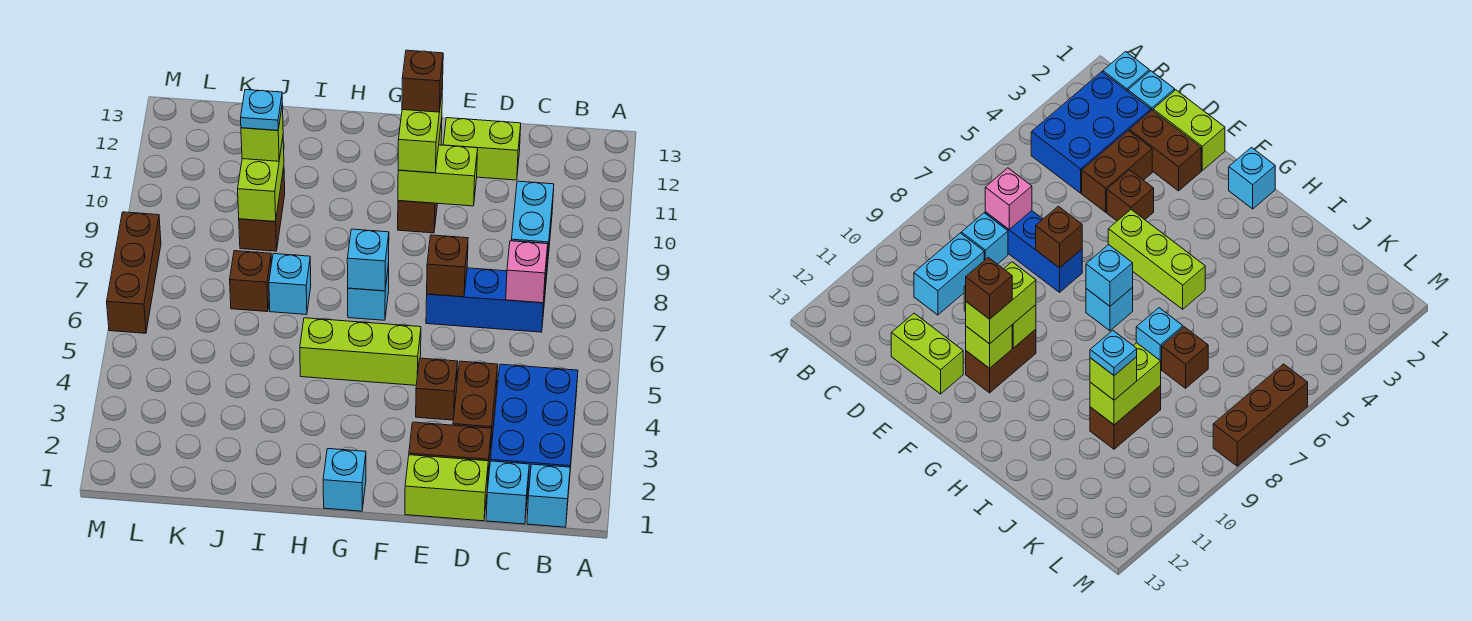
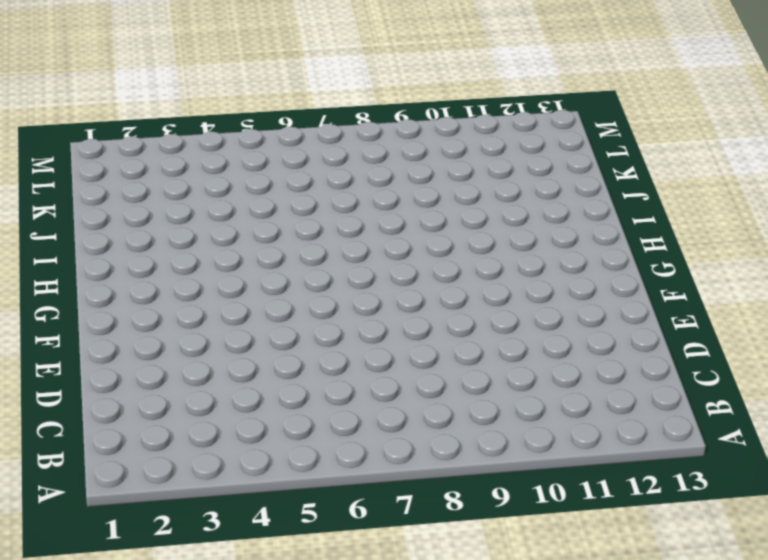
none -> cyan brick B1 level 1
none -> blue brick B2:C4 level 1
none -> cyan brick C1 level 1

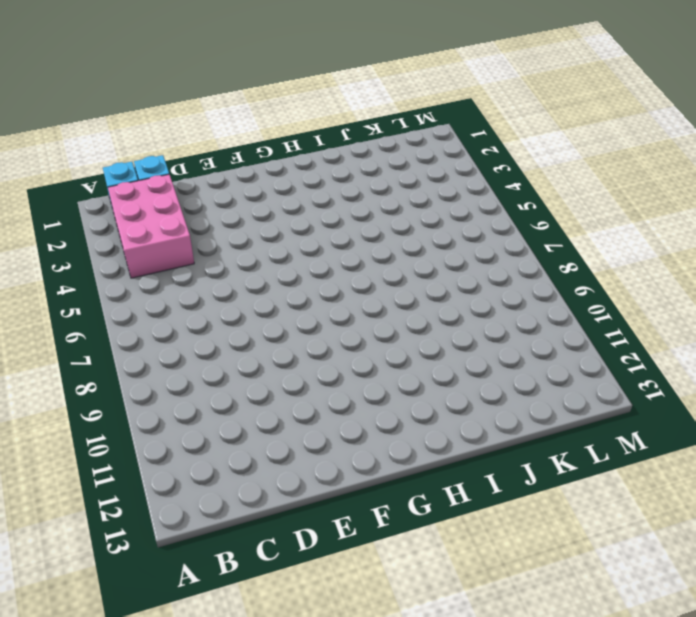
pink brick B2:C4 level 1 -> blue brick B2:C4 level 1
none -> blue brick C7:E7 level 1
none -> cyan brick C8 level 1
none -> cyan brick C9:C10 level 1

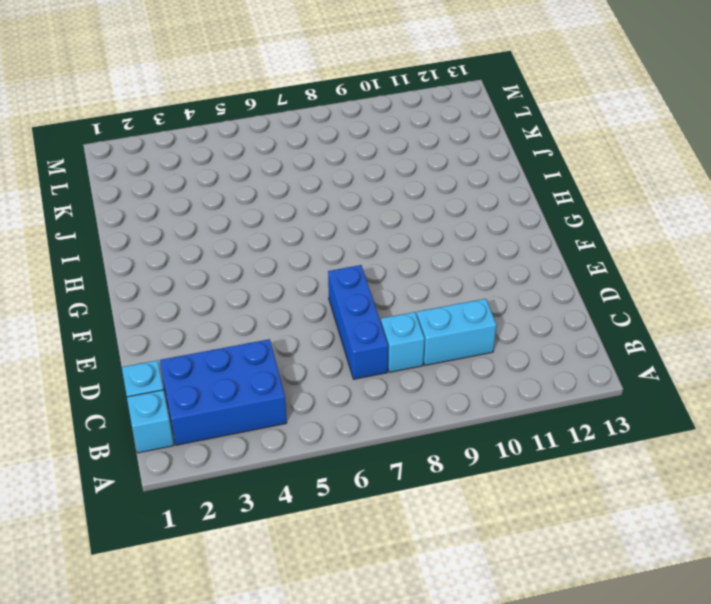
none -> lime brick D1:E1 level 1
none -> brown brick D2:E2 level 1
none -> brown brick D3:D4 level 1

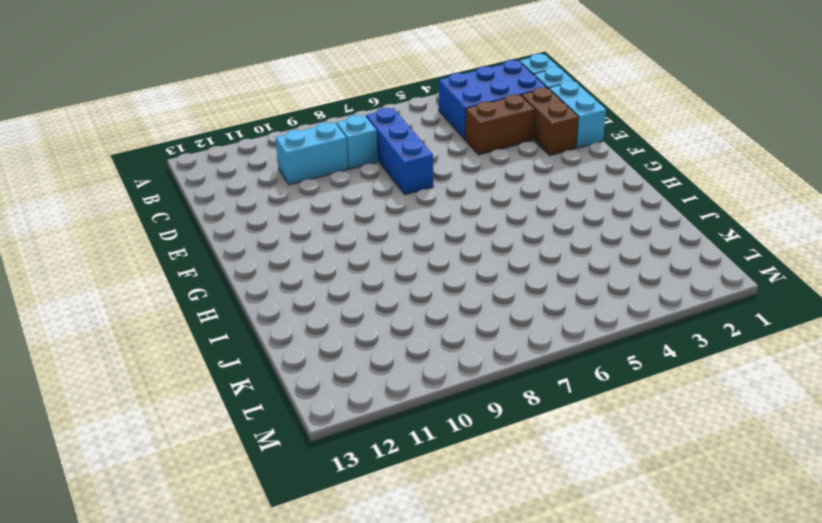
cyan brick D1:E1 level 1 -> lime brick D1:E1 level 1
none -> lime brick D12:E12 level 1
none -> brown brick E4 level 1
none -> lime brick F5:H5 level 1

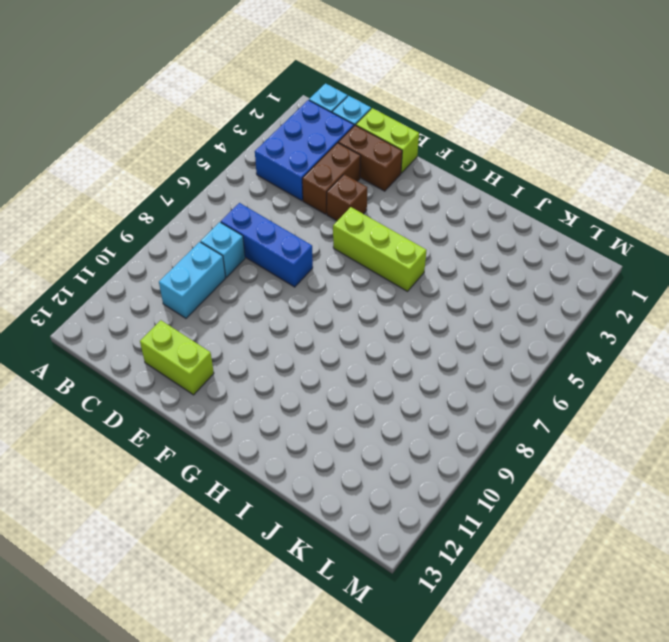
none -> brown brick F10:F11 level 1
none -> cyan brick G1 level 1
none -> cyan brick G7 level 1

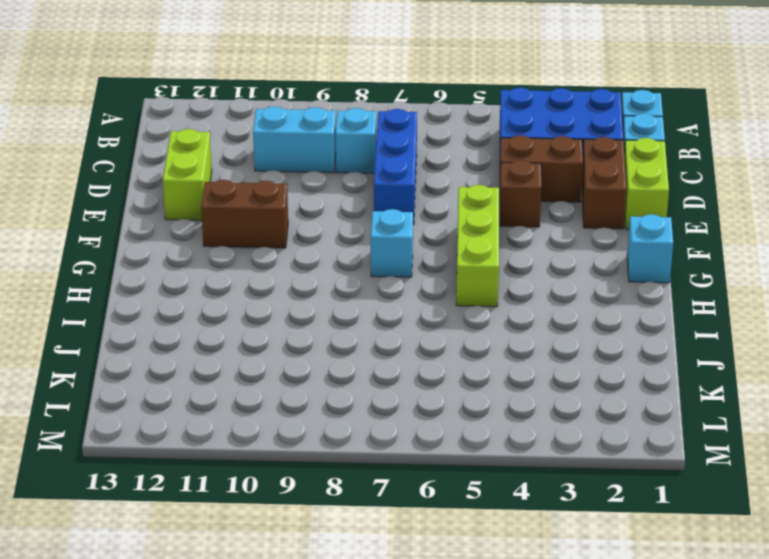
none -> cyan brick I7 level 1
none -> brown brick J7 level 1
none -> brown brick J9:J10 level 1

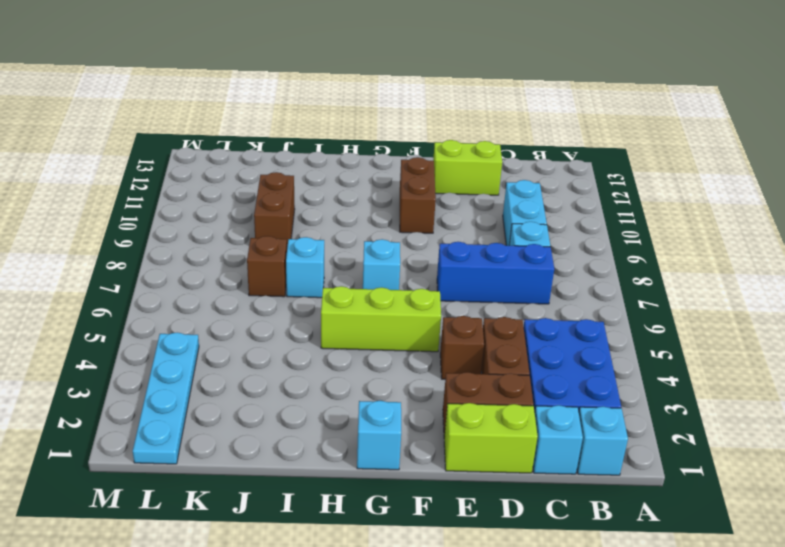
cyan plate L1:L4 level 1 -> none
none -> brown brick M6:M8 level 1
none -> pink brick C7 level 2
none -> brown brick E7 level 2

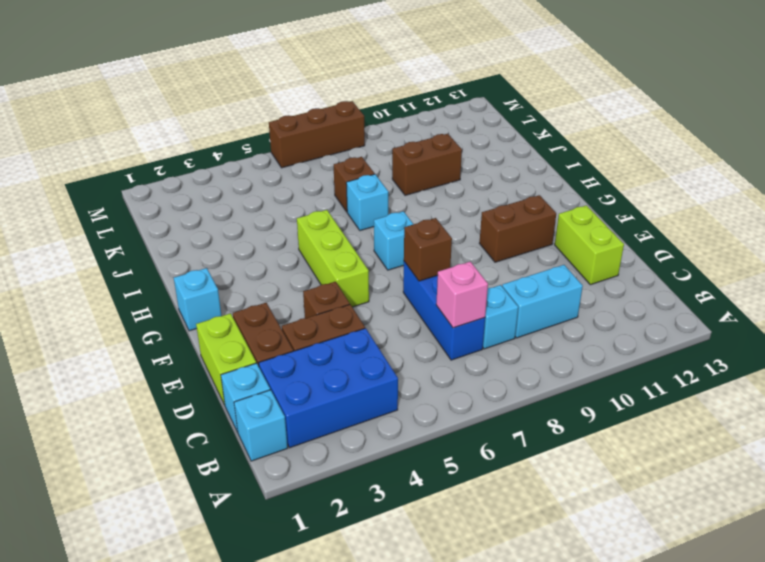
none -> lime brick E10:F10 level 2
none -> lime brick F11 level 2
none -> cyan brick G7 level 2

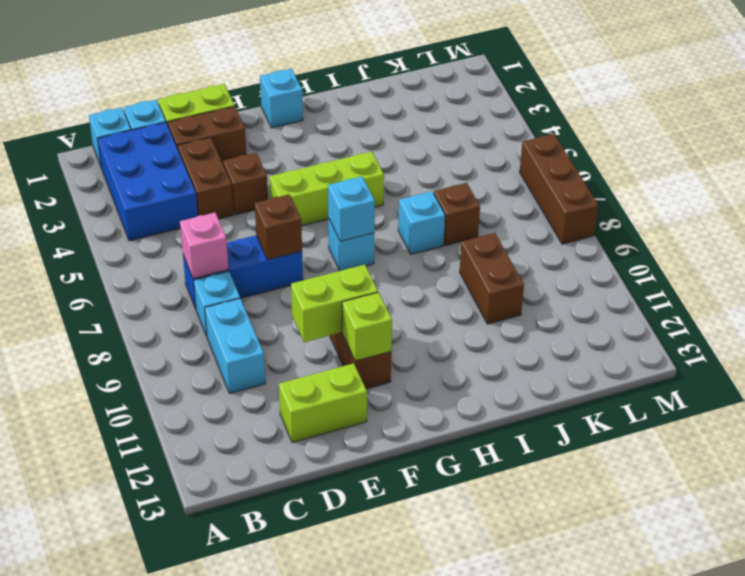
none -> lime brick J9:J10 level 2
none -> lime brick F10:F11 level 3
none -> lime brick J10 level 3

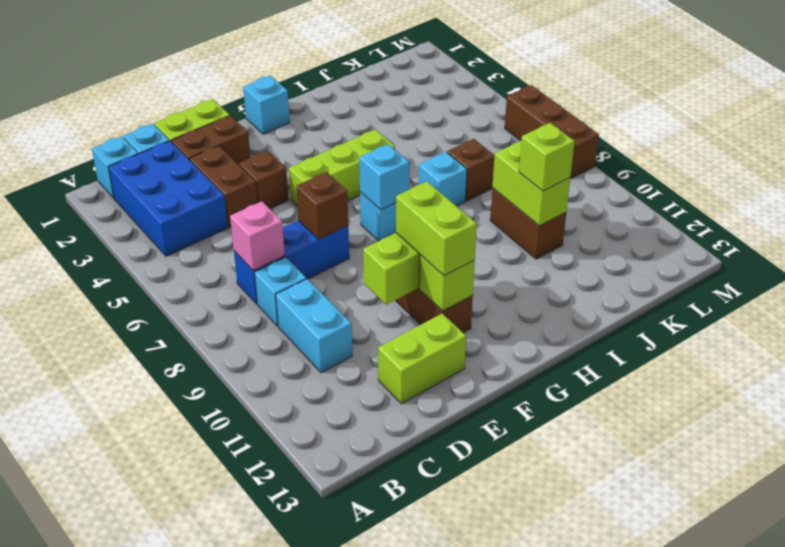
none -> brown brick F11 level 4
none -> cyan plate J10 level 4

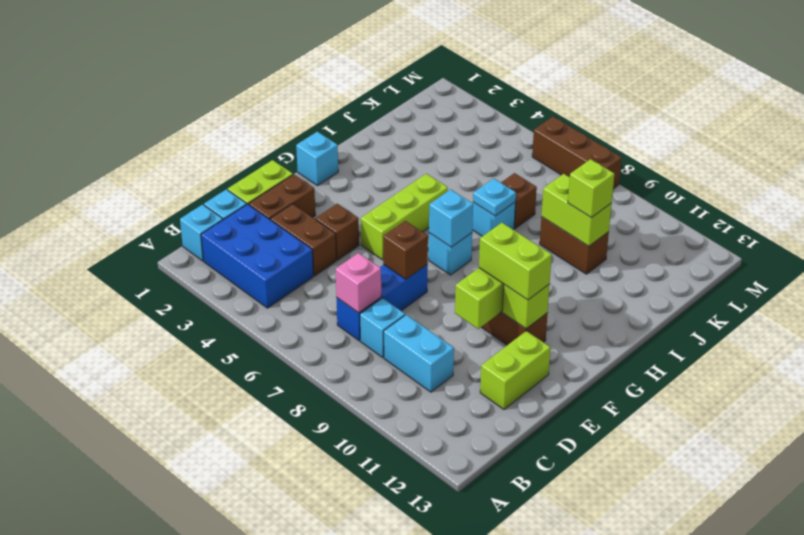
cyan plate I7 level 2 -> cyan plate J10 level 4
none -> brown brick F11 level 4

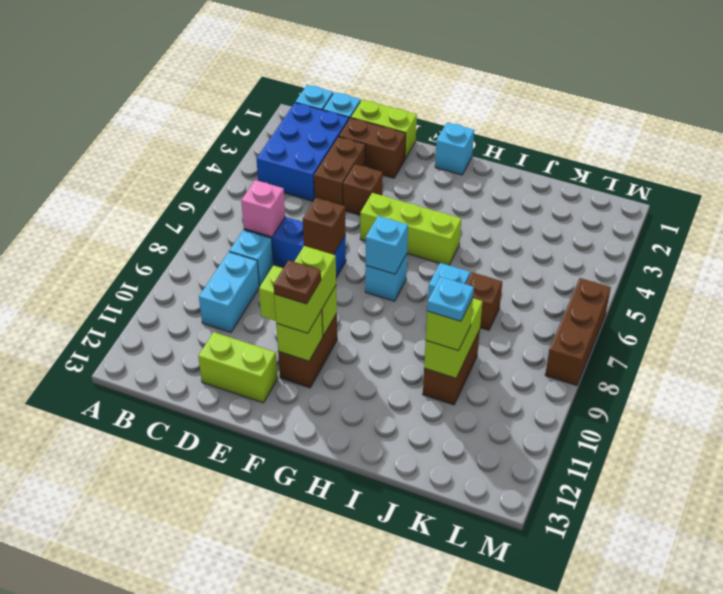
brown plate F11 level 4 -> brown brick F11 level 4

